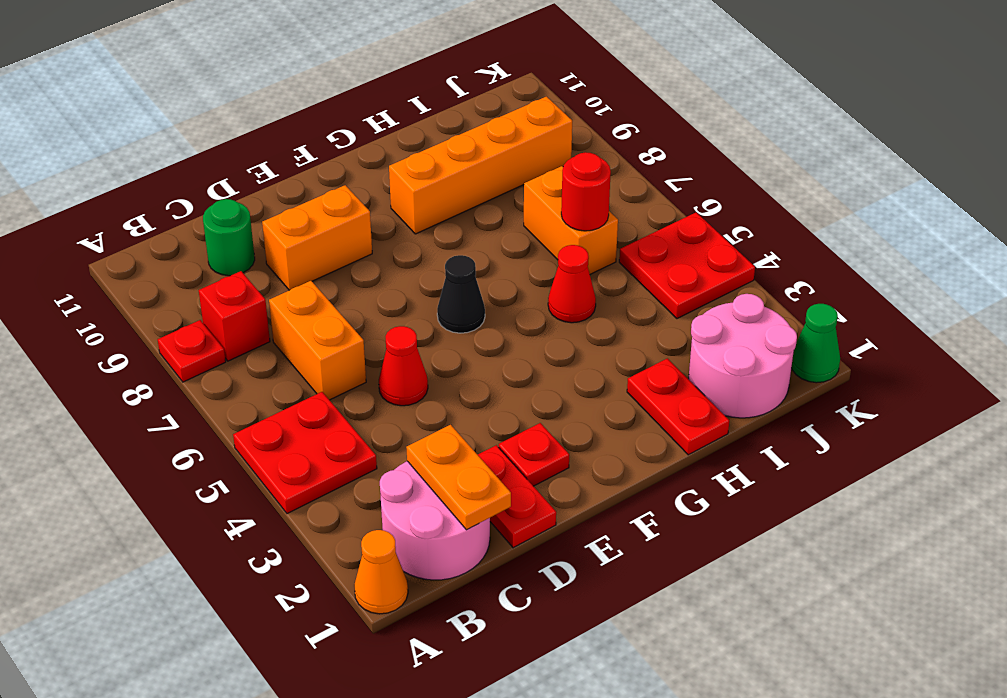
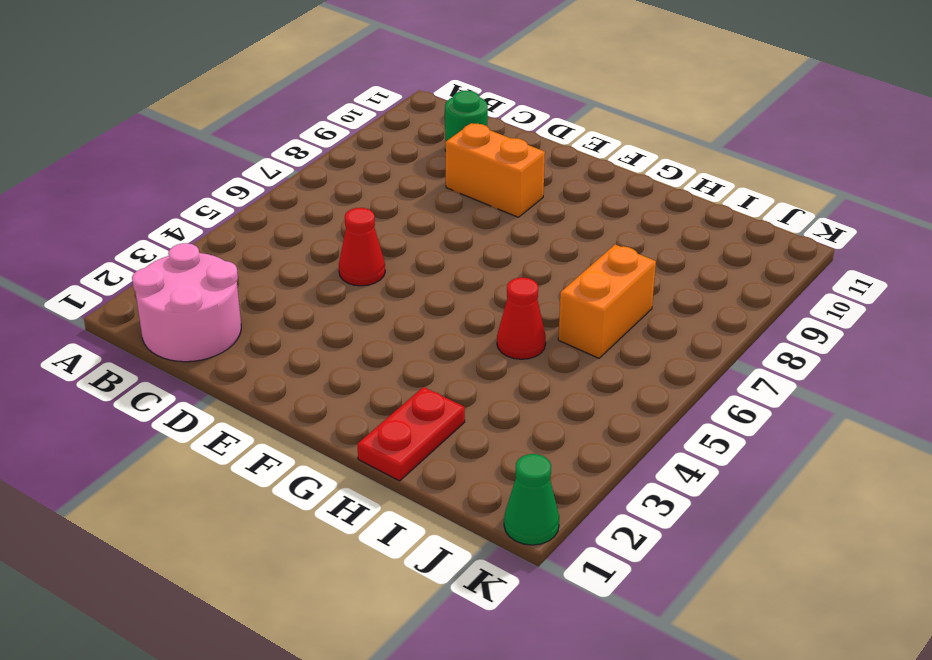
none -> orange cone A1 level 1
none -> red plate A4:B5 level 1
none -> red plate A8 level 1

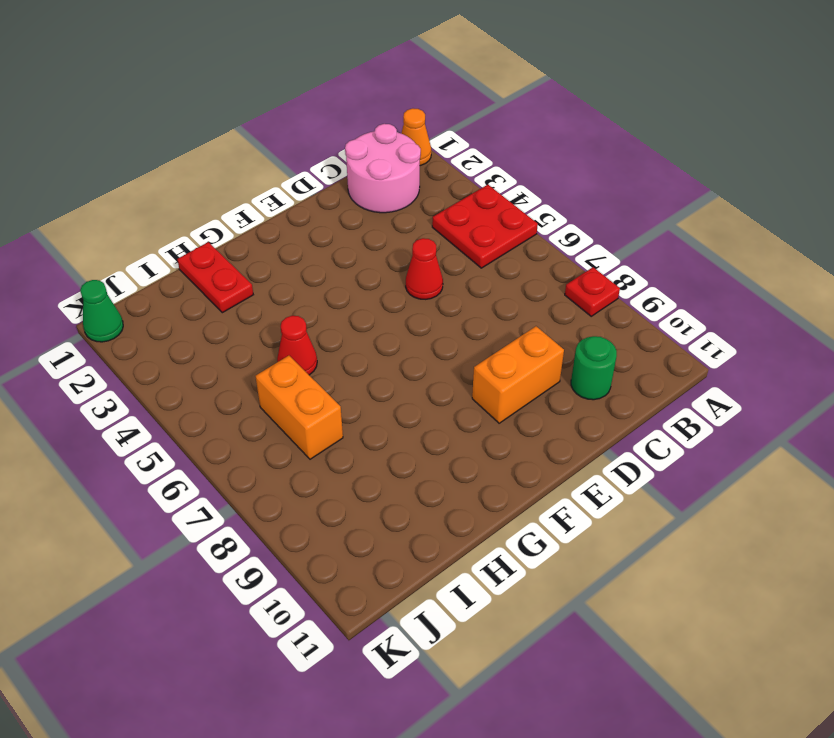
none -> red brick B8 level 1
none -> orange brick C6:C7 level 1
none -> red plate D1:D2 level 1

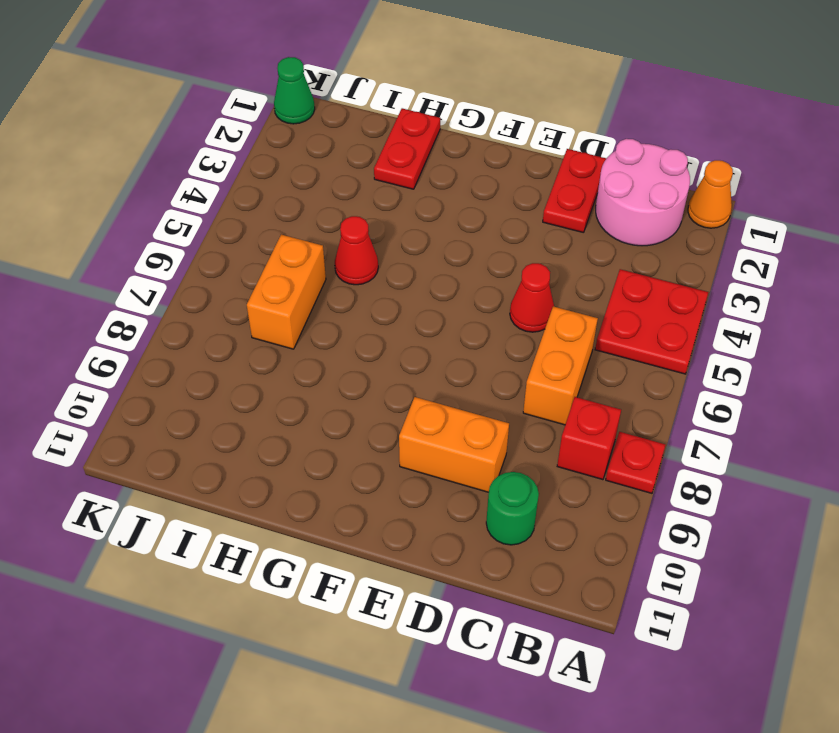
none -> red plate E2 level 1
none -> black cone F6 level 1
none -> orange brick G9:J9 level 1

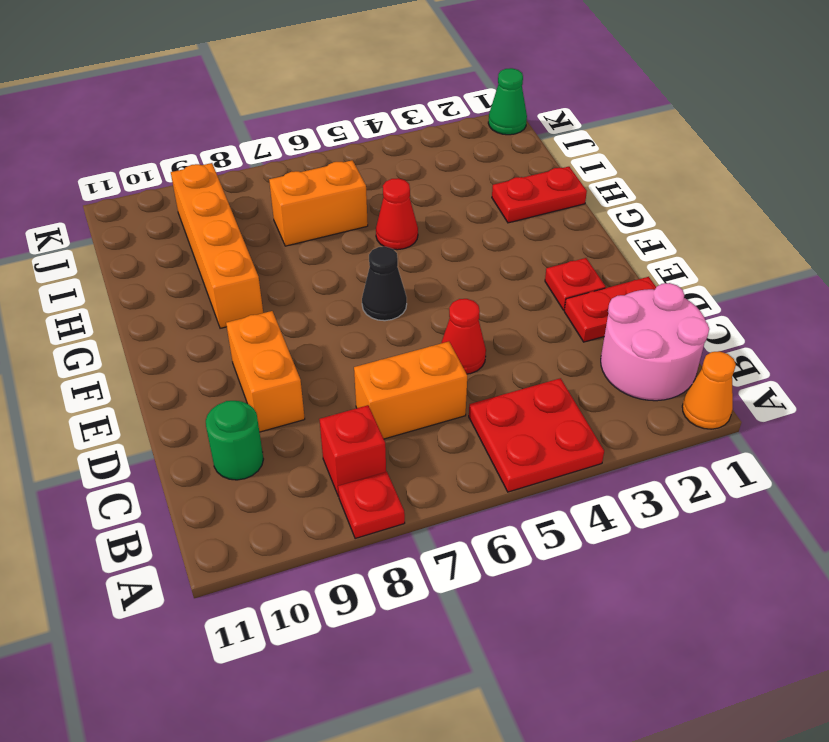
none -> pink round brick I1:J2 level 1
none -> red plate J4:K5 level 1
none -> orange plate C1:C2 level 2

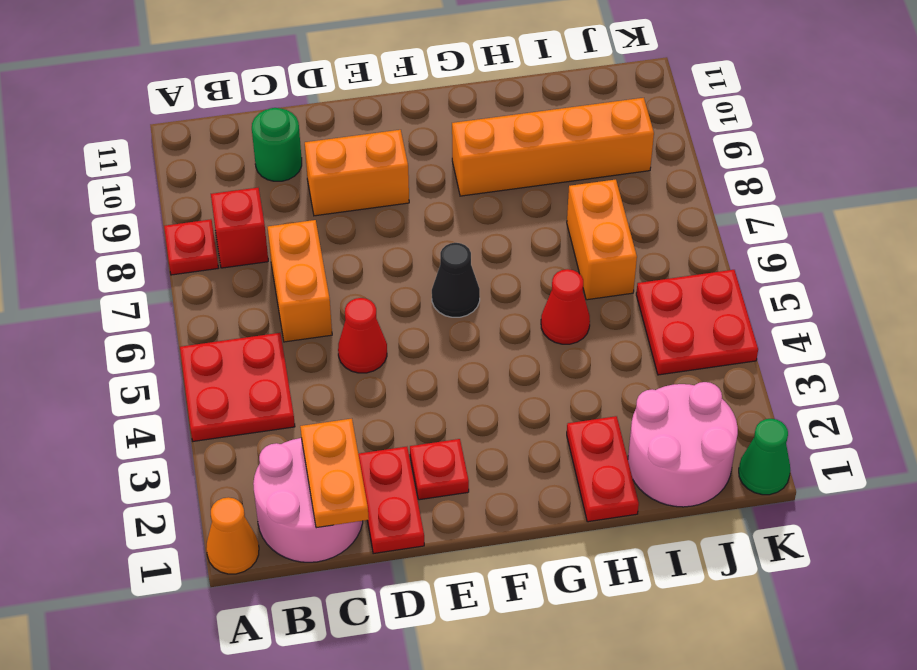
none -> red round brick I6 level 2

